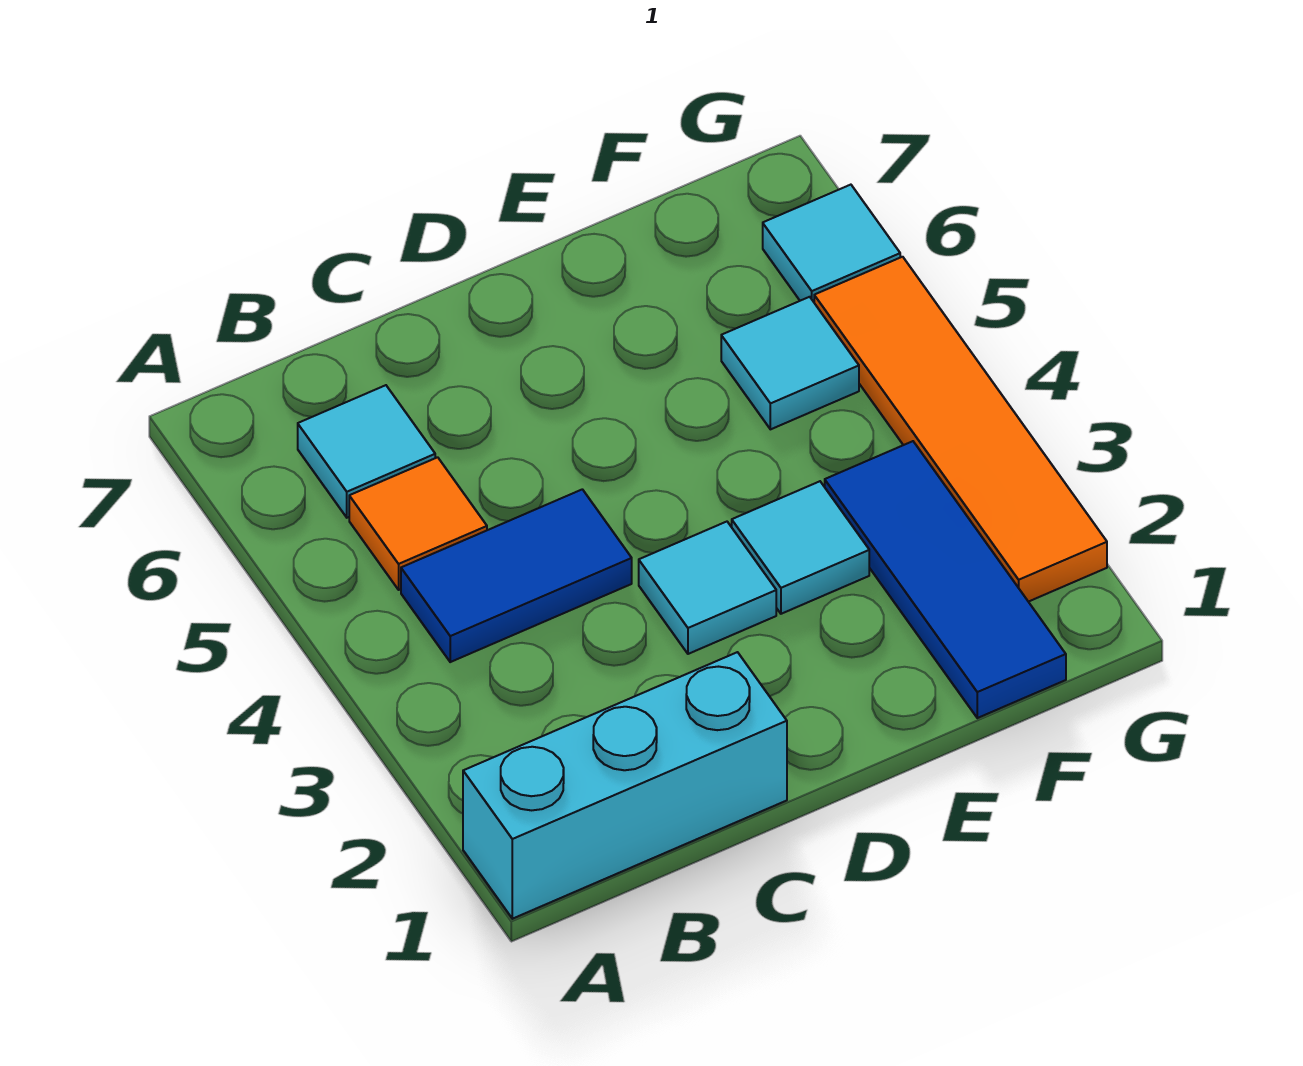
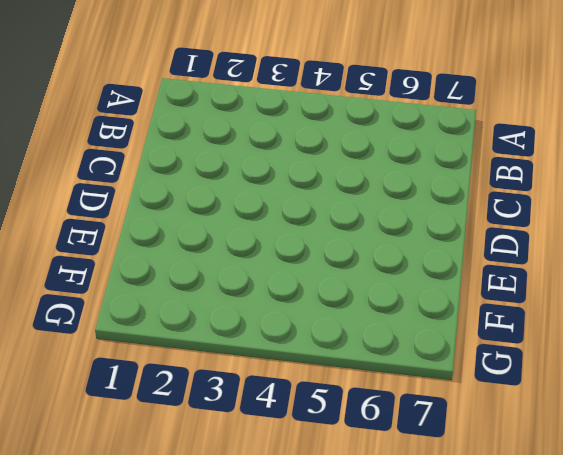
none -> cyan brick A1:C1 level 1
none -> blue tile B4:C4 level 1

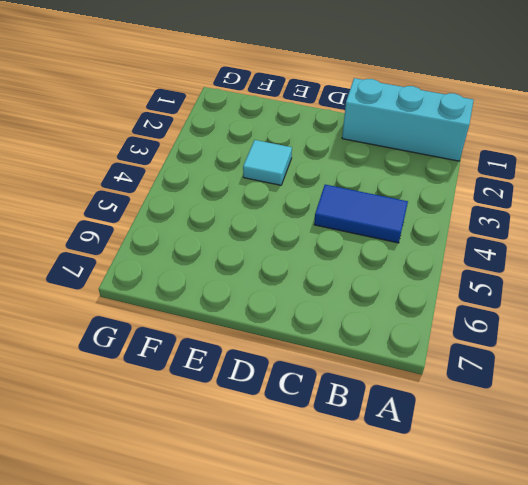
none -> orange tile B5 level 1
none -> cyan tile B6 level 1

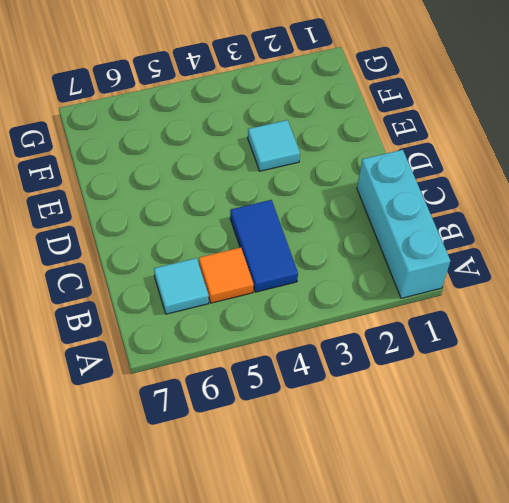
none -> cyan tile D3 level 1
none -> blue tile F1:F3 level 1

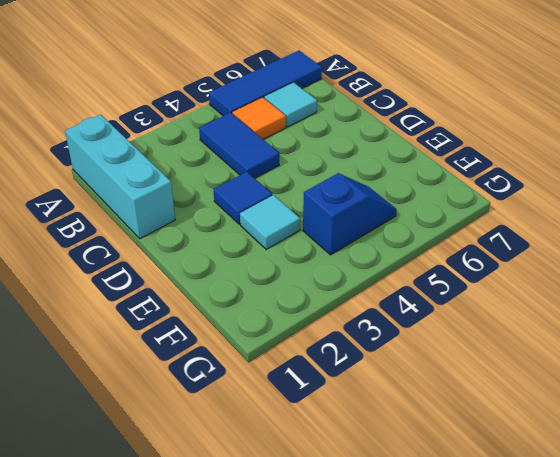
blue tile A5:A7 level 1 -> blue tile F1:F3 level 1
blue tile D3 level 1 -> cyan tile D3 level 1
blue slope F4:F5 level 1 top 4 -> cyan tile F5 level 1
none -> orange tile G2:G5 level 1
none -> cyan tile G6 level 1

